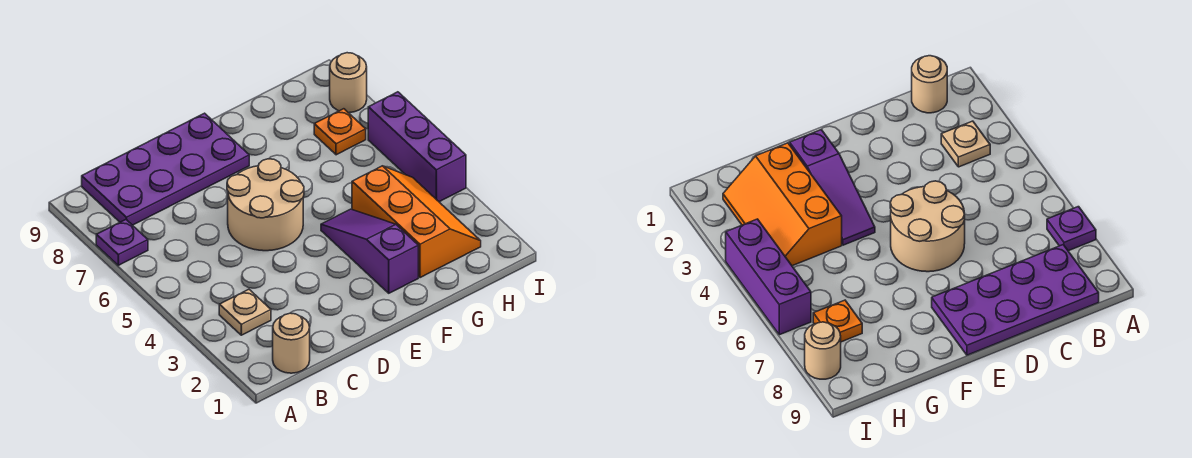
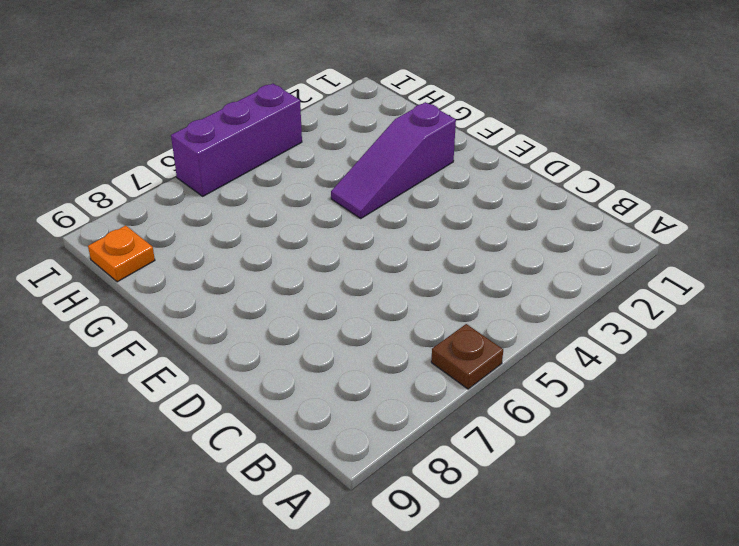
brown plate A6 level 1 -> none
orange plate H9 level 1 -> orange plate H7 level 1
none -> purple plate A7 level 1
none -> tan round brick B1 level 1

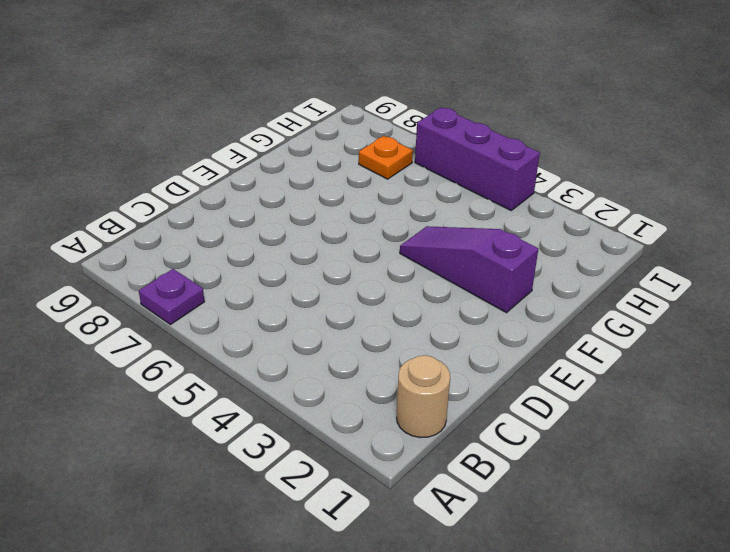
none -> tan plate B3 level 1
none -> purple plate B8:E9 level 1

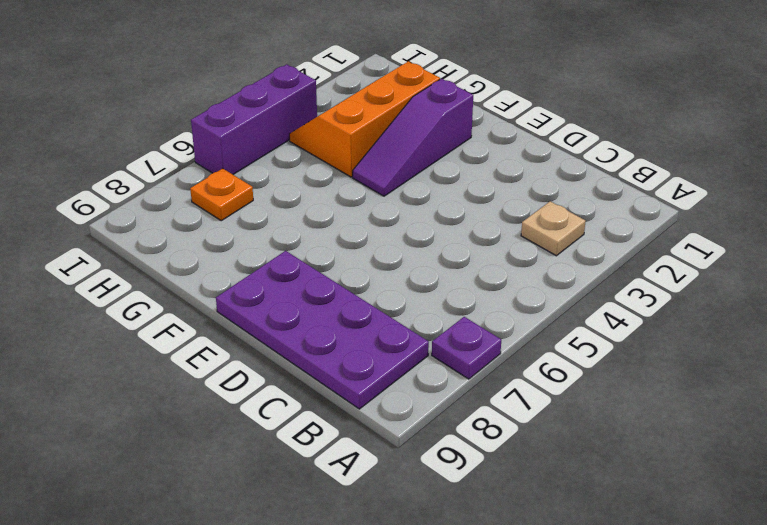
none -> tan round brick B1 level 1
none -> tan round brick D5:E6 level 1

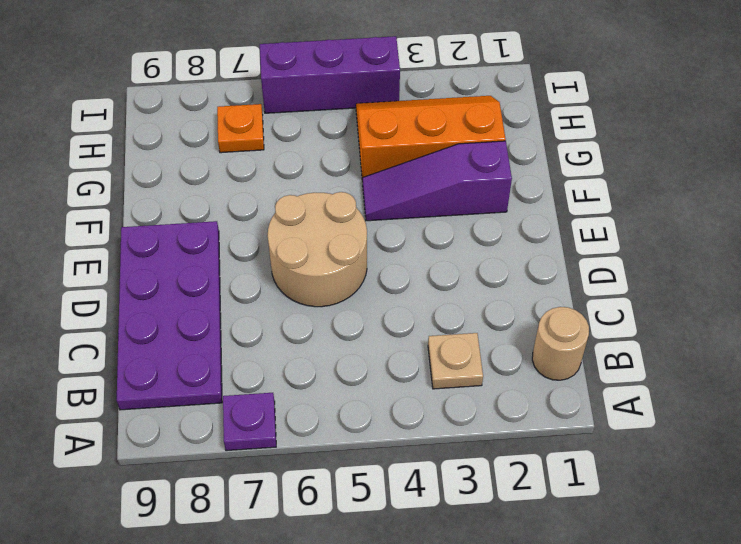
none -> tan round brick I8 level 1

